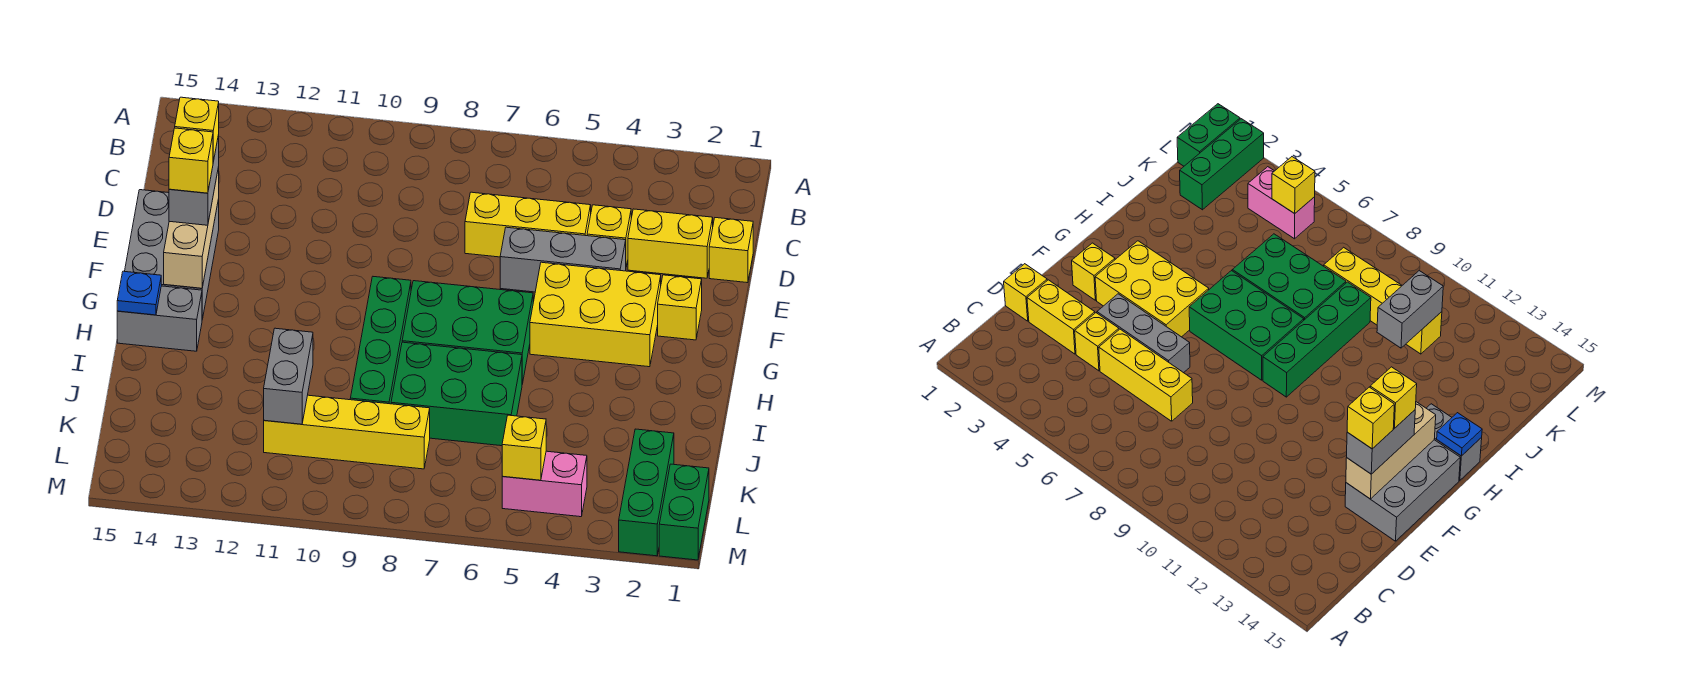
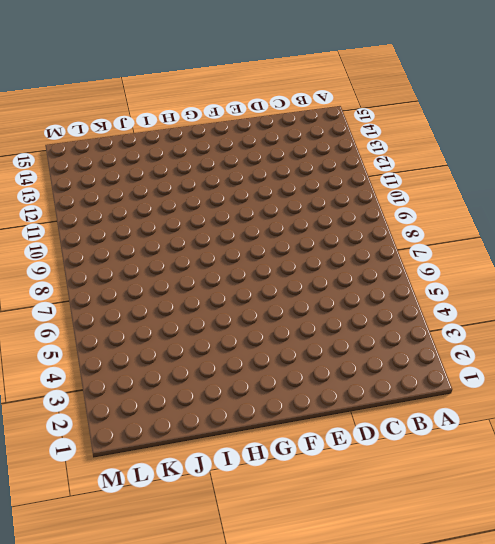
none -> yellow brick D1 level 1
none -> yellow brick D2:D3 level 1
none -> yellow brick D4 level 1

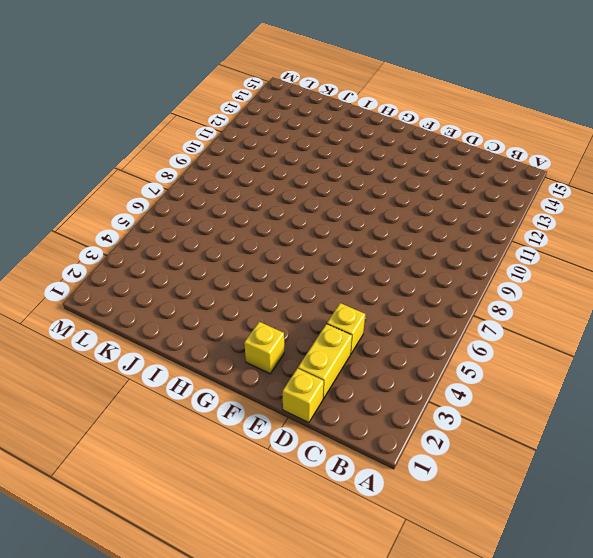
none -> yellow brick D5:D7 level 1
none -> grey brick E4:E6 level 1
none -> grey brick E14:G15 level 1

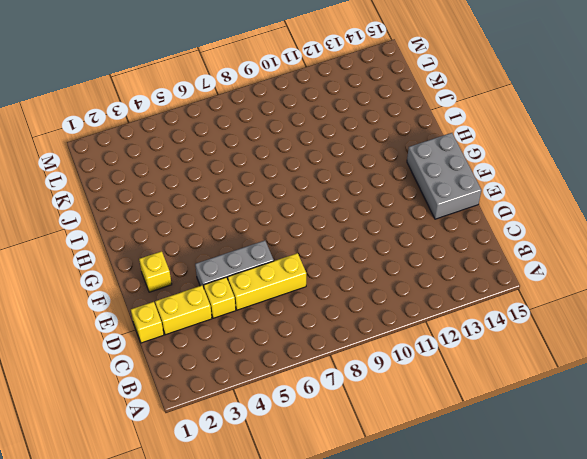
none -> yellow brick F3:G5 level 1
none -> green brick G6:H8 level 1
none -> green brick G9:J9 level 1

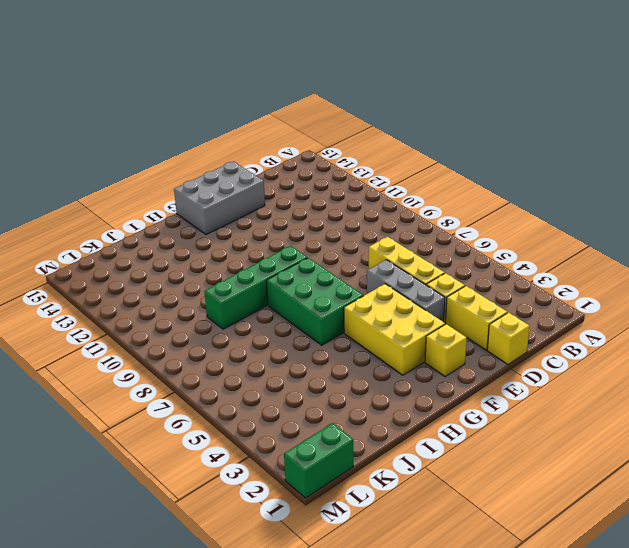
none -> grey brick H14:H15 level 1
none -> green brick I6:J8 level 1
none -> green brick K2:M2 level 1

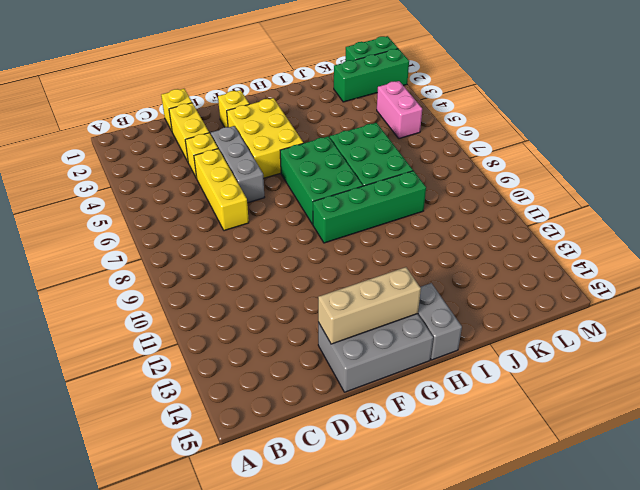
none -> yellow brick K8:K11 level 1
none -> blue plate H15 level 2
none -> grey brick J11:K11 level 2

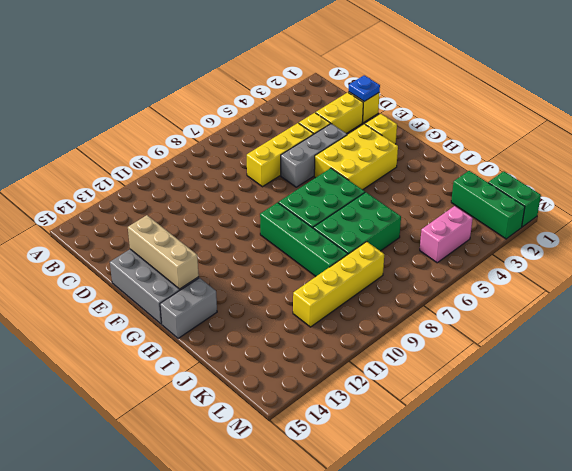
blue plate D1 level 2 -> blue plate H15 level 2
none -> grey brick J11:K11 level 2
none -> yellow brick L5 level 2
none -> grey brick E14:F14 level 3

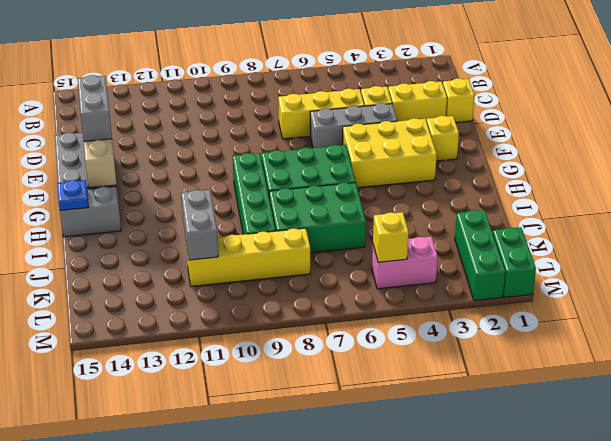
none -> yellow brick E14 level 4
none -> yellow brick F14 level 4

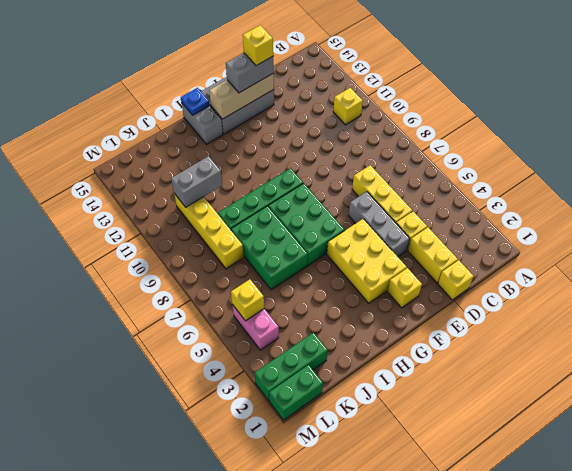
yellow brick B11 level 1 -> yellow brick F14 level 4

